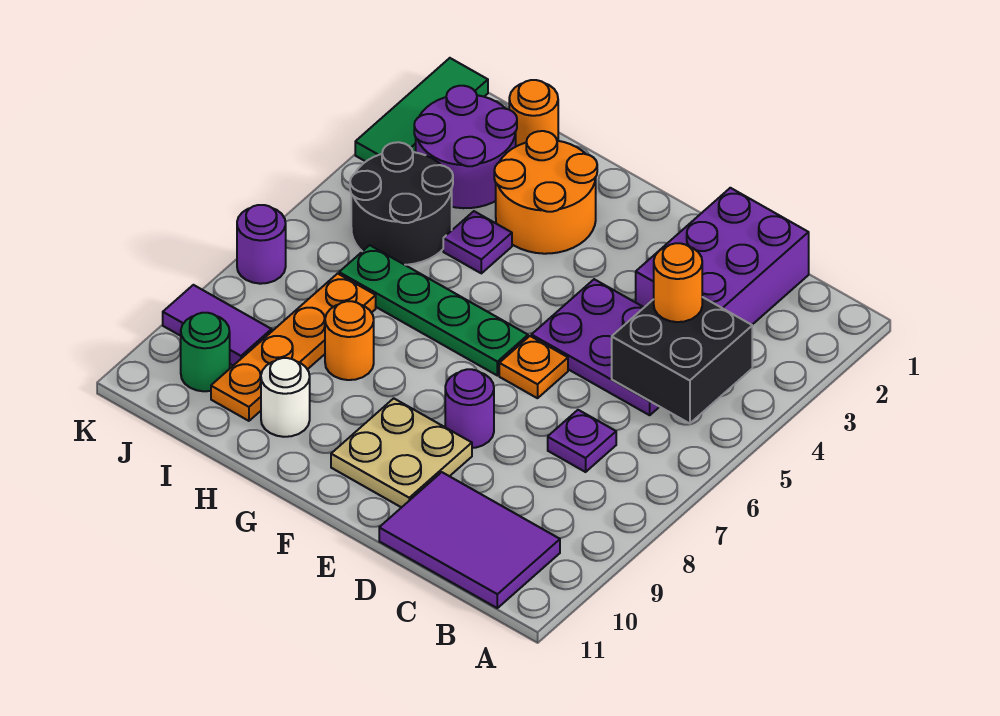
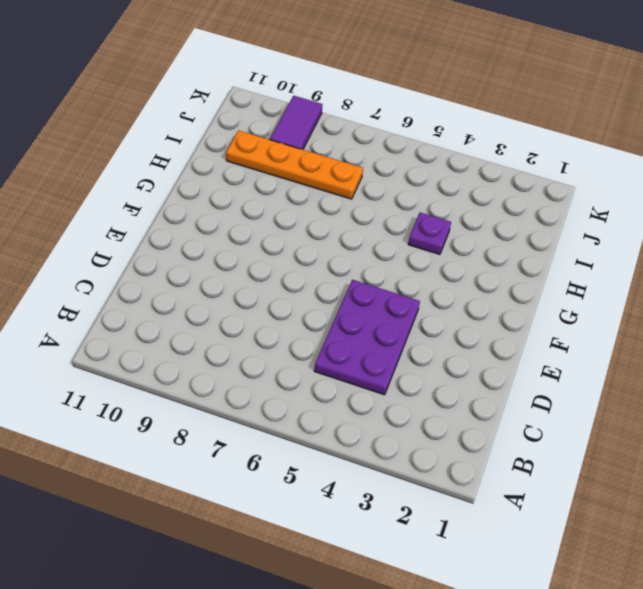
none -> purple tile B10:D11 level 1
none -> purple brick C1:D3 level 1
none -> purple plate C7 level 1

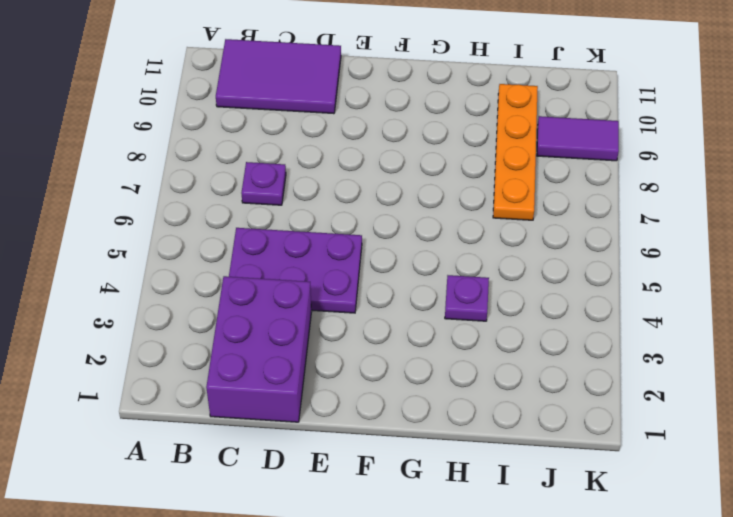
none -> orange plate E6 level 1
none -> purple round brick E8 level 1
none -> tan plate E9:F10 level 1

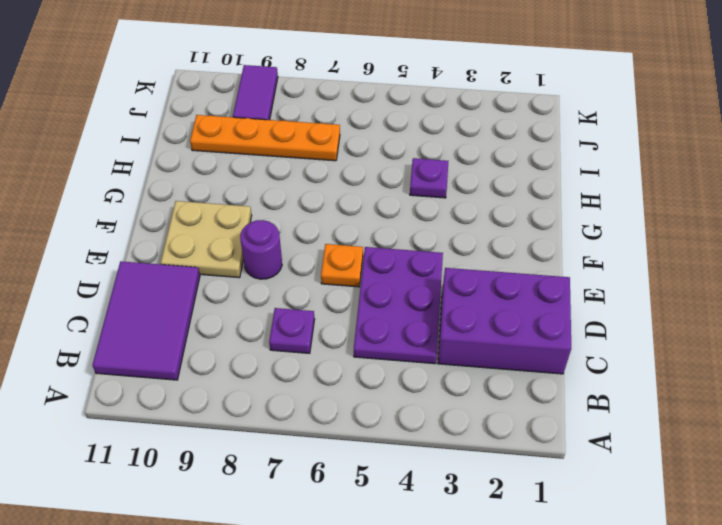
none -> green plate F6:I6 level 1
none -> orange round brick G2:H3 level 1
none -> orange round brick H8 level 1

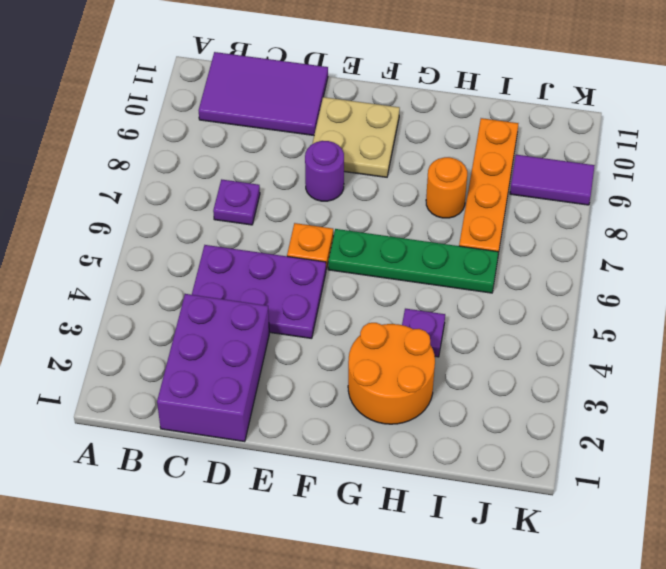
none -> white round brick H10 level 1
none -> orange round brick I1 level 1
none -> purple round brick I2:J3 level 1

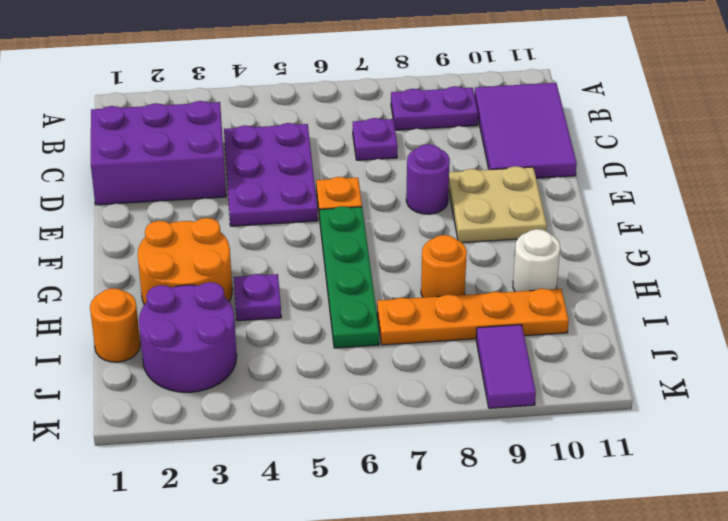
purple plate B8:B9 level 1 -> none
none -> black round brick I4:J5 level 1
none -> green round brick J10 level 1
none -> green tile K1:K3 level 1

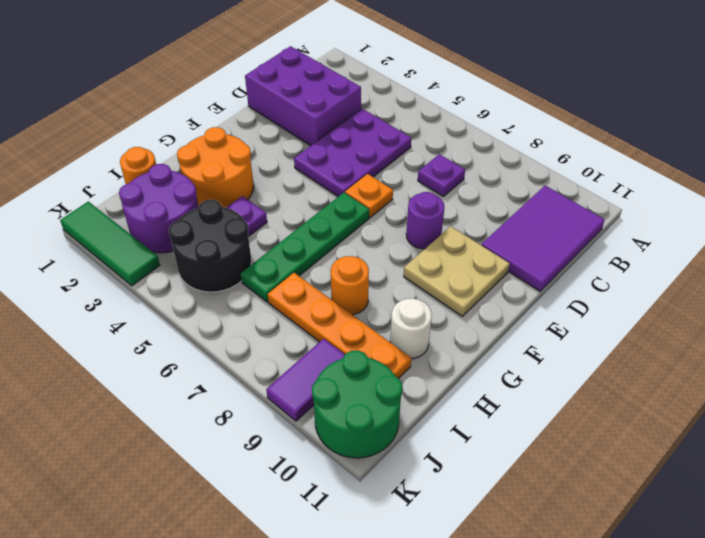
green round brick J10:K11 level 1 -> green round brick J10 level 1
none -> purple round brick K7 level 1
none -> black brick B4:C5 level 2
none -> orange round brick C4 level 3

